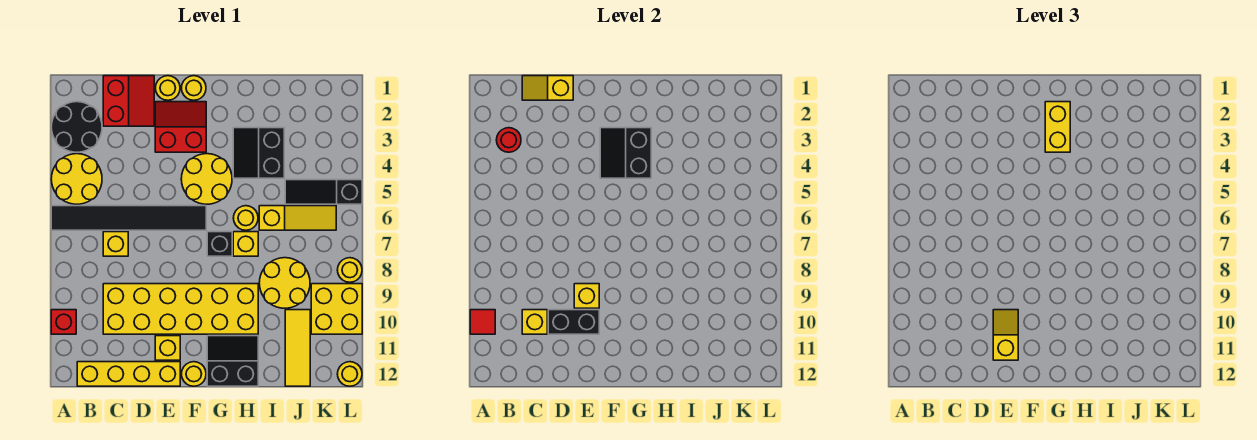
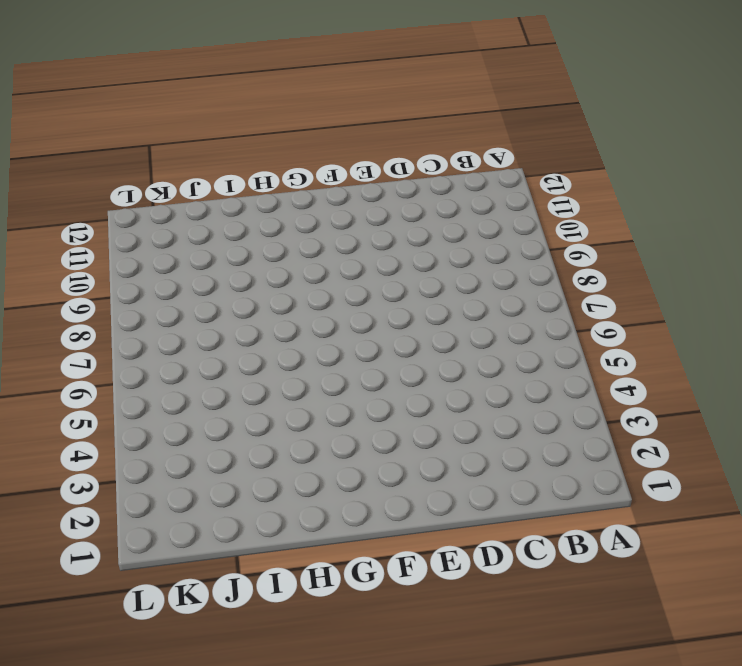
none -> black round brick A2:B3 level 1
none -> yellow round brick A4:B5 level 1
none -> black tile A6:F6 level 1
none -> red brick A10 level 1

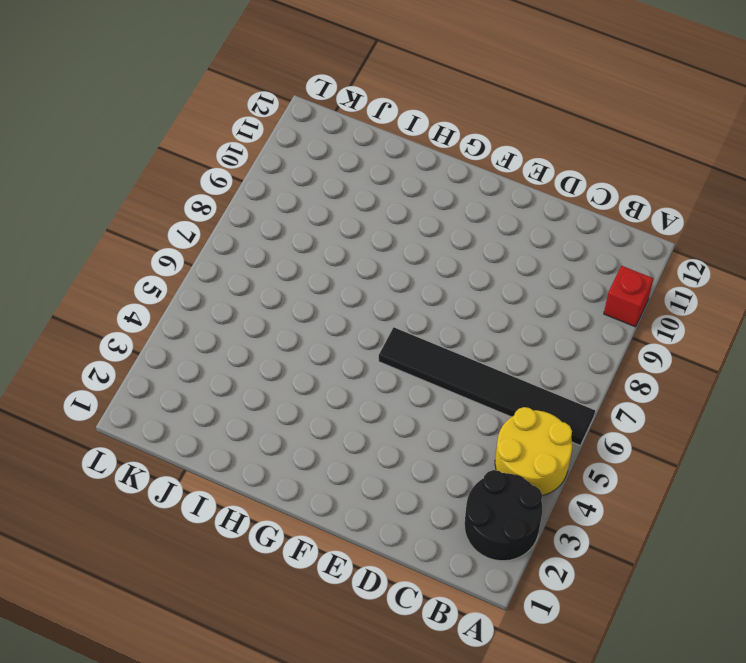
none -> yellow brick B12:E12 level 1
none -> red slope C1:D2 level 1 top C
none -> yellow brick C7 level 1
none -> yellow brick C9:H10 level 1

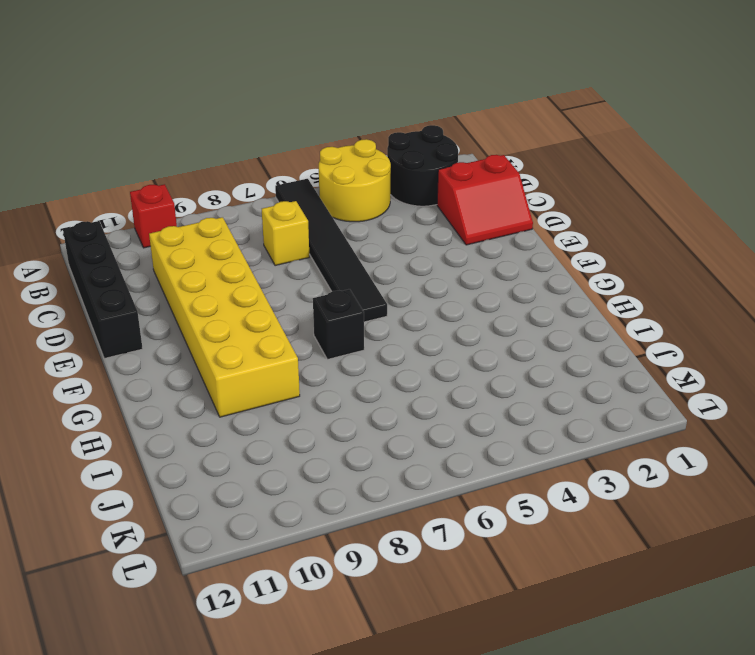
black brick B12:E12 level 1 -> yellow brick B12:E12 level 1
none -> yellow round brick E1 level 1
none -> red slope E2:F3 level 1 top 3
none -> yellow brick E11 level 1
none -> yellow round brick F1 level 1

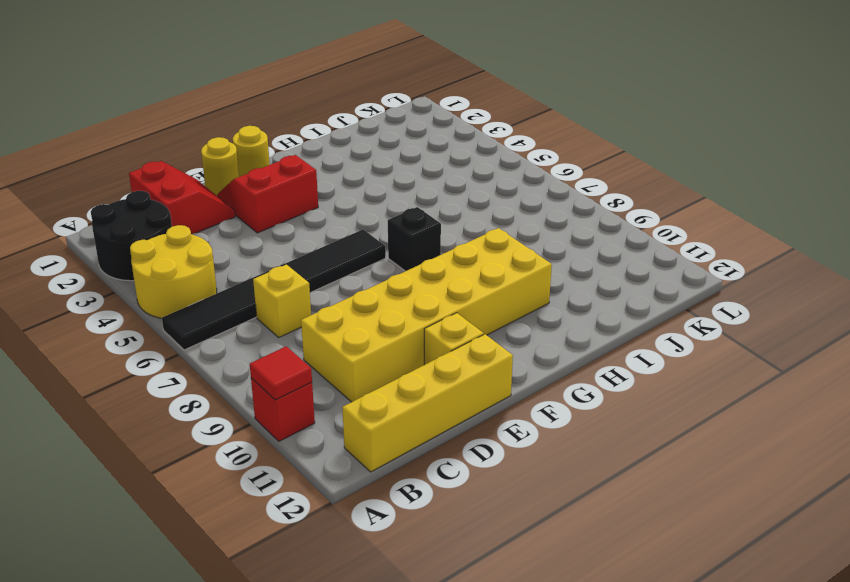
none -> yellow round brick F4:G5 level 1
none -> yellow round brick F12 level 1
none -> black slope G11:H12 level 1 top 12
none -> black slope H3:I4 level 1 top I

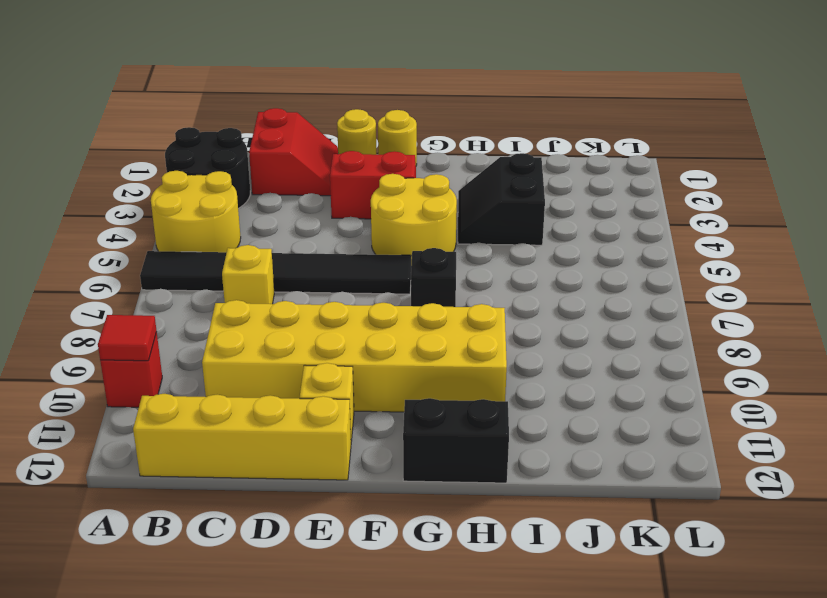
none -> yellow round brick F12 level 1
none -> yellow round brick H6 level 1
none -> yellow brick H7 level 1
none -> yellow slope I6:K6 level 1 top I

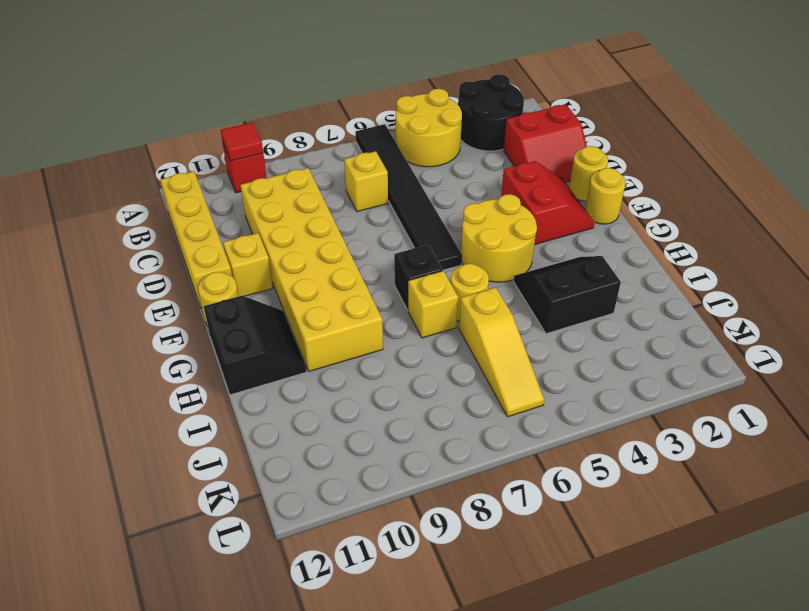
none -> yellow round brick I8:J9 level 1
none -> black slope J5:L5 level 1 top L
none -> yellow tile J10:J12 level 1
none -> yellow brick K9:L10 level 1

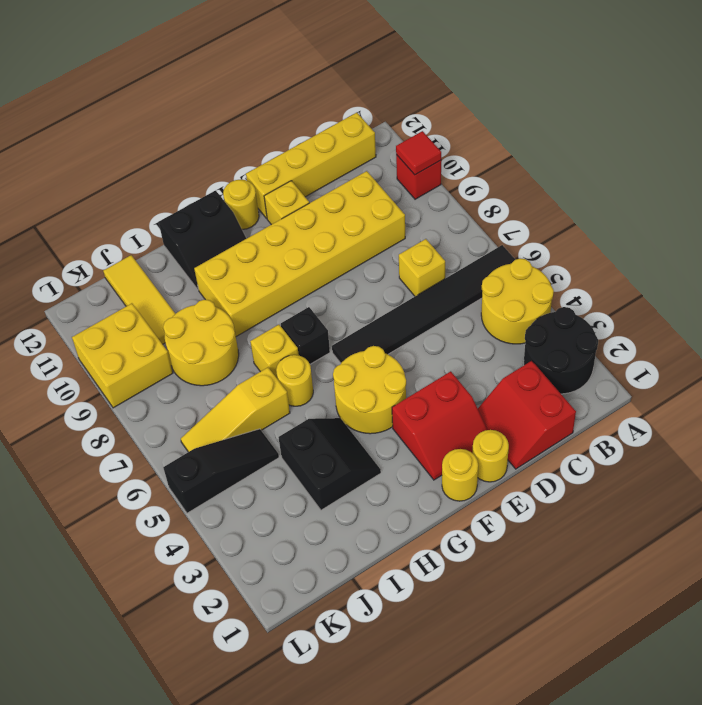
none -> yellow round brick L8 level 1
none -> yellow round brick L12 level 1
none -> red round brick B3 level 2
none -> yellow slope C1:D1 level 2 top D

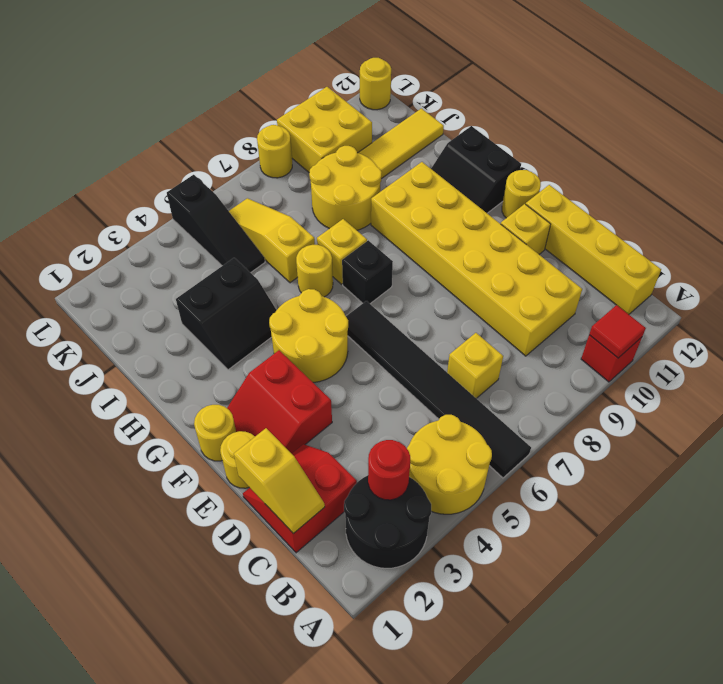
none -> yellow brick C10 level 2
none -> black brick D10:E10 level 2
none -> yellow brick E9 level 2
none -> black slope F3:G4 level 2 top G

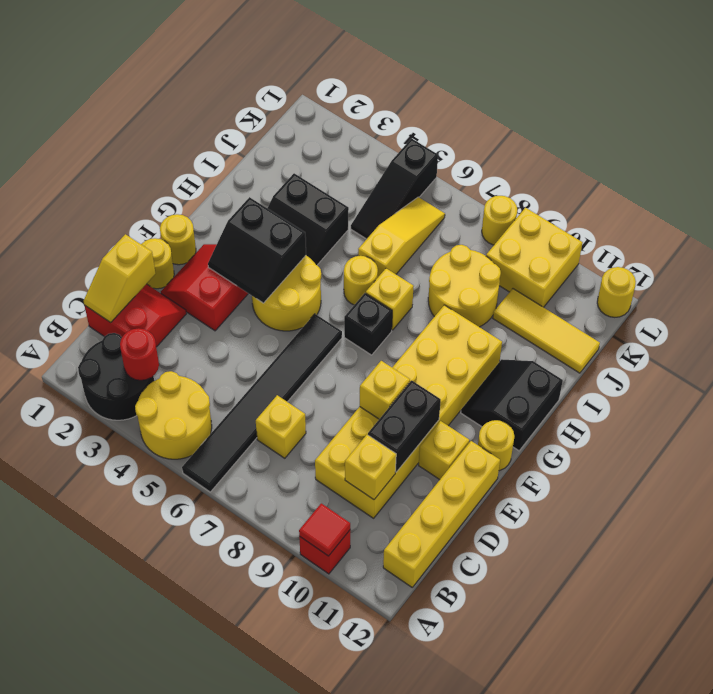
none -> yellow slope E10:E11 level 3 top 11
none -> yellow brick G2:G3 level 3

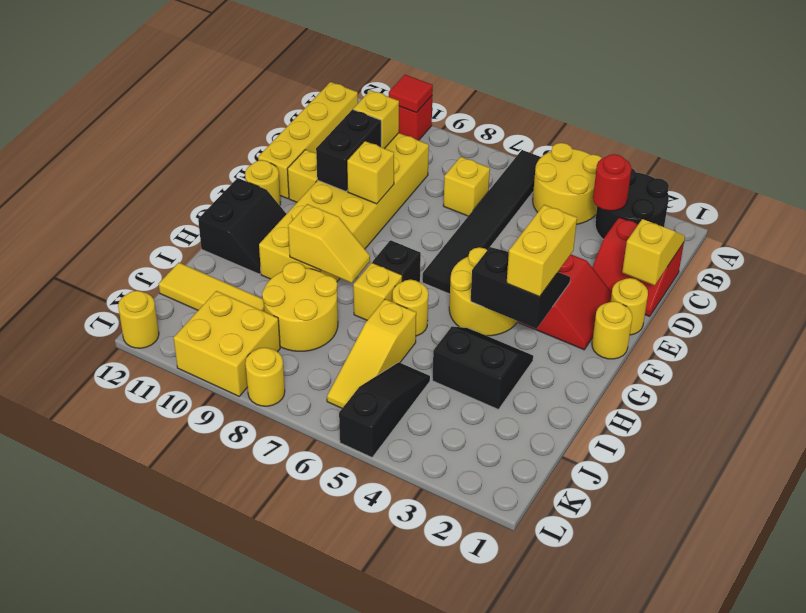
yellow brick F3:G3 level 3 -> yellow brick G2:G3 level 3
yellow slope H8:H9 level 2 top 9 -> yellow slope E10:E11 level 3 top 11

